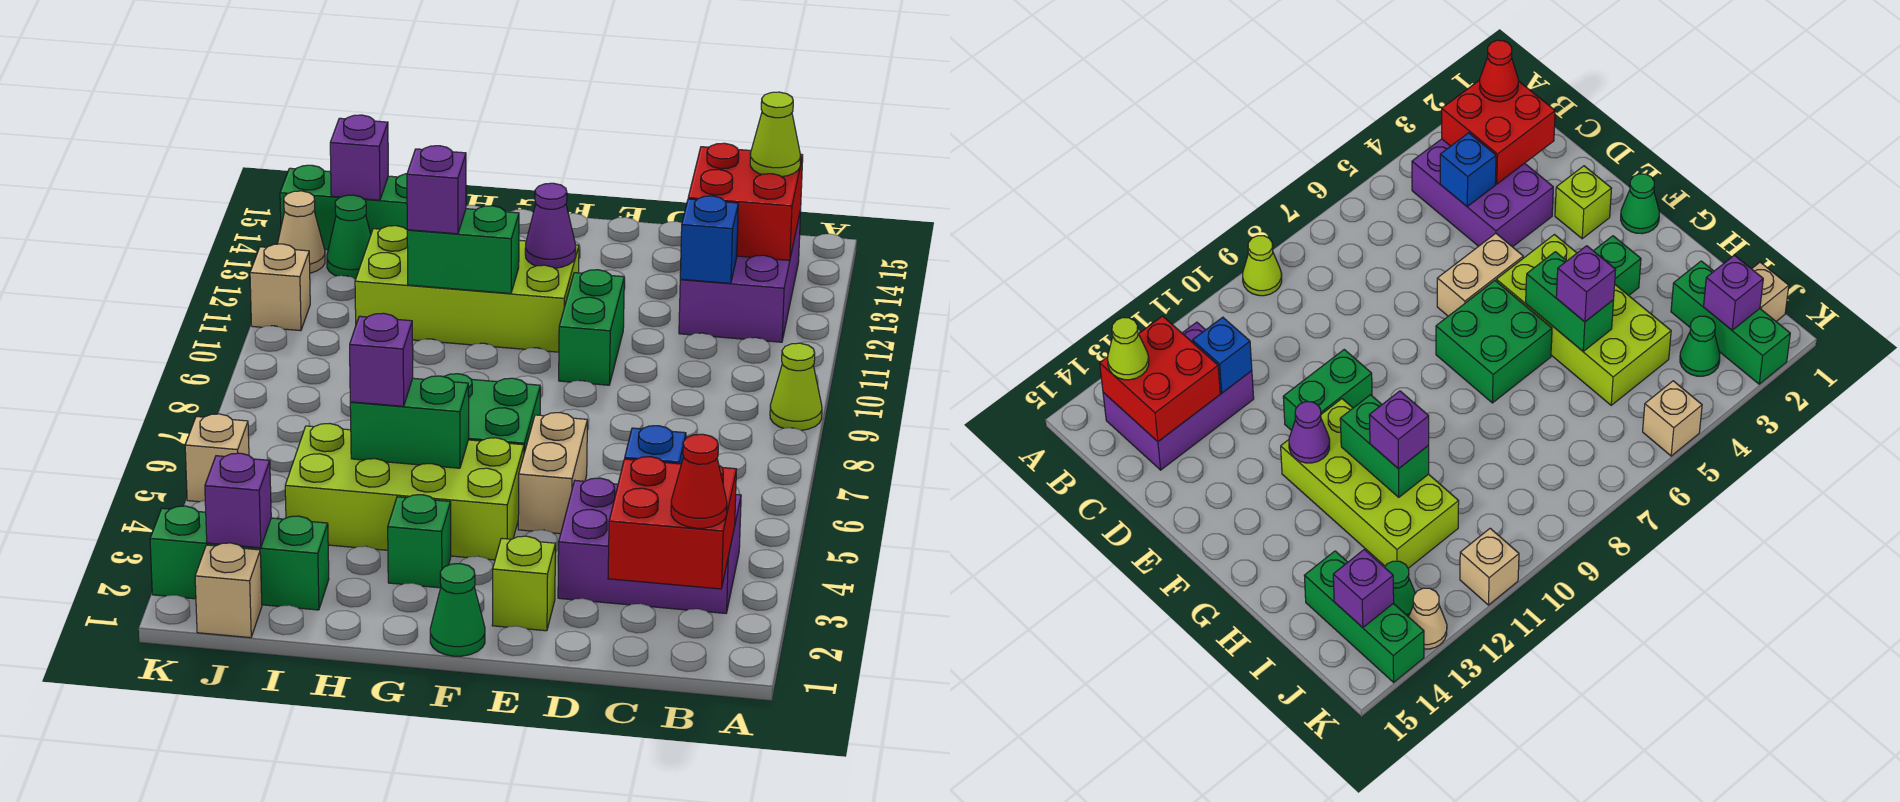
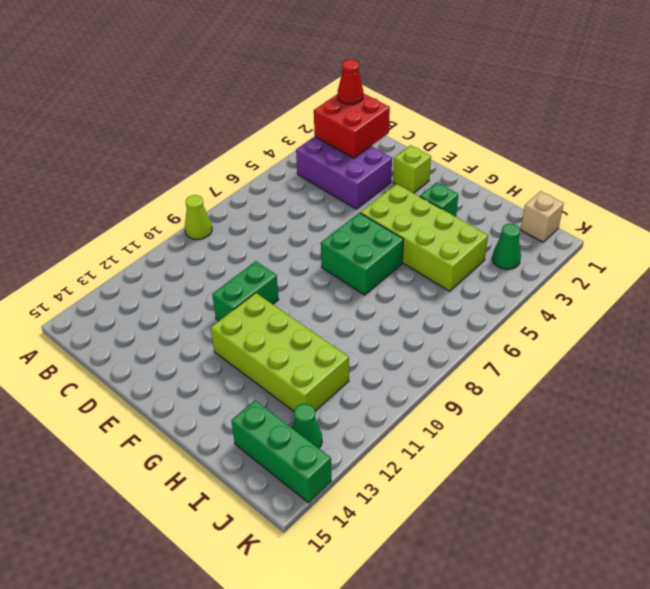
none -> purple brick B12:C14 level 1
none -> tan brick E5:E6 level 1
none -> green cone F1 level 1
none -> green brick I2:K2 level 1

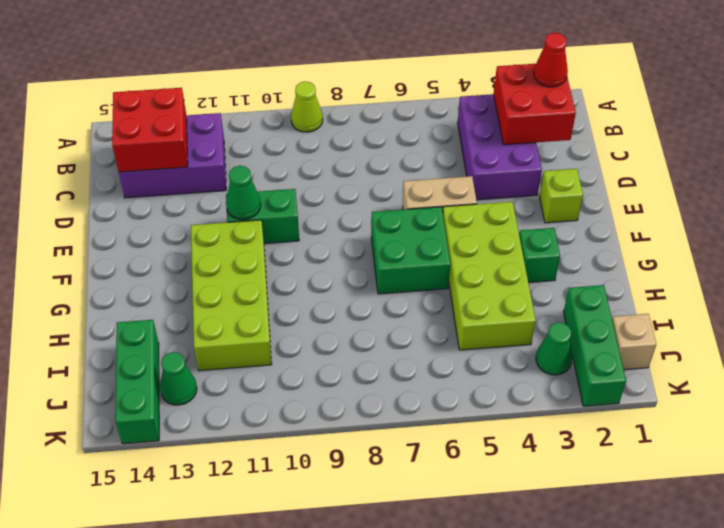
green cone E11 level 2 -> green cone F1 level 1
none -> tan brick K5 level 1
none -> tan brick K11 level 1
none -> tan cone K13 level 1
none -> blue brick C4 level 2

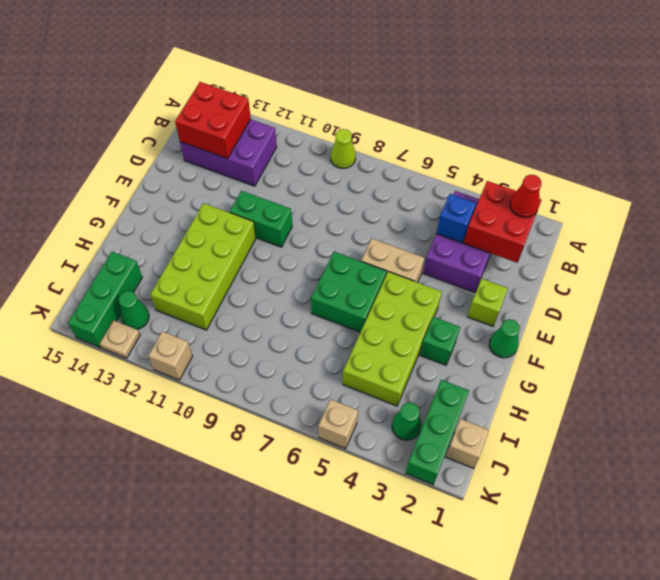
tan plate K13 level 1 -> tan cone K13 level 1
none -> blue brick C12 level 2
none -> purple cone F12 level 2
none -> green brick G5:H5 level 2
none -> green brick G11:H11 level 2

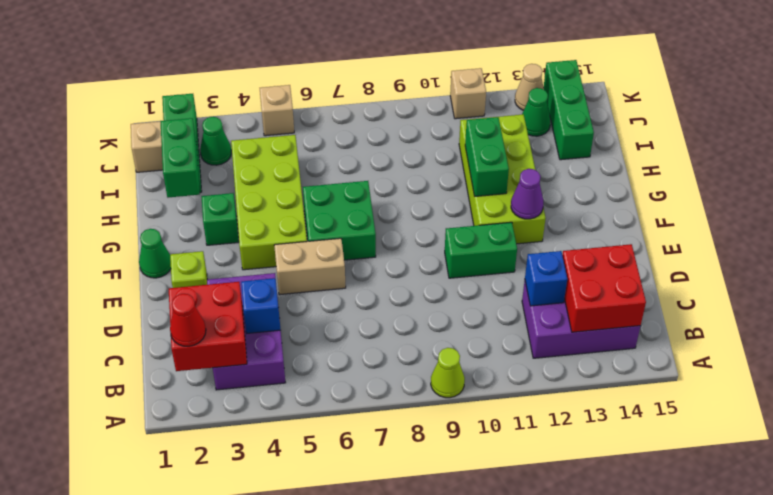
green brick H2:I2 level 2 -> green brick G5:H5 level 2
none -> purple brick J2 level 2
none -> purple brick J14 level 2
none -> lime cone B14 level 3
none -> purple brick H5 level 3

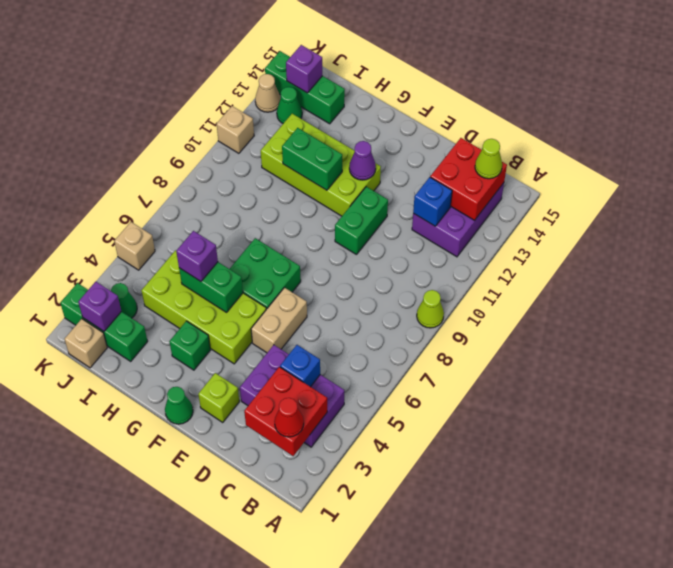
none -> purple brick H11 level 3

